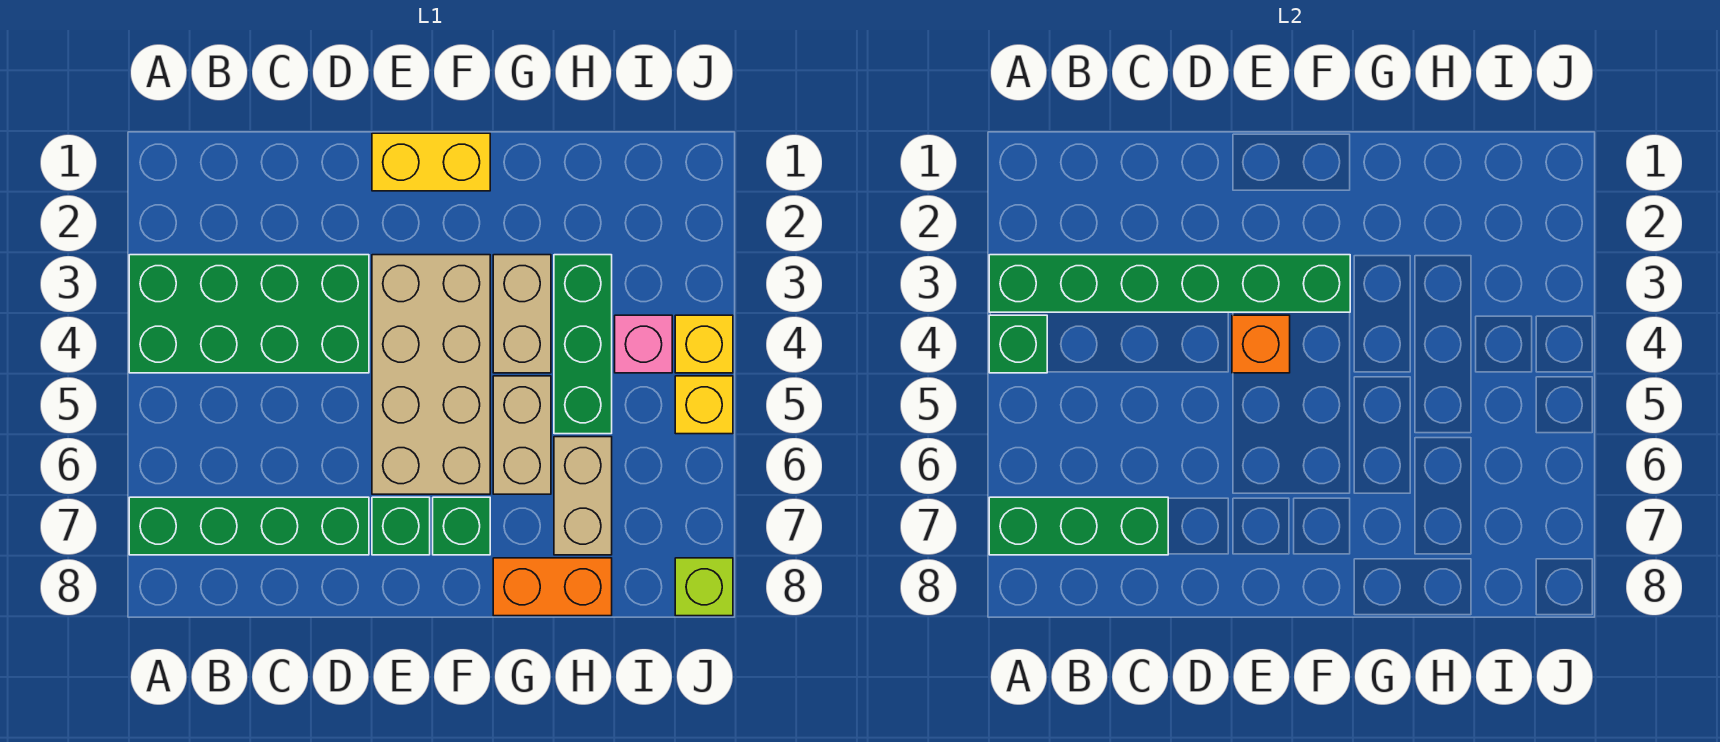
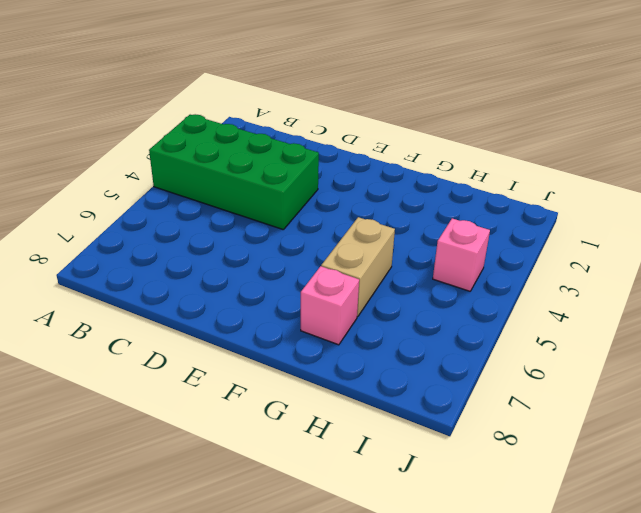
pink brick G7 level 1 -> none
none -> green brick A7:D7 level 1
none -> yellow brick E1:F1 level 1
none -> tan brick E3:F6 level 1

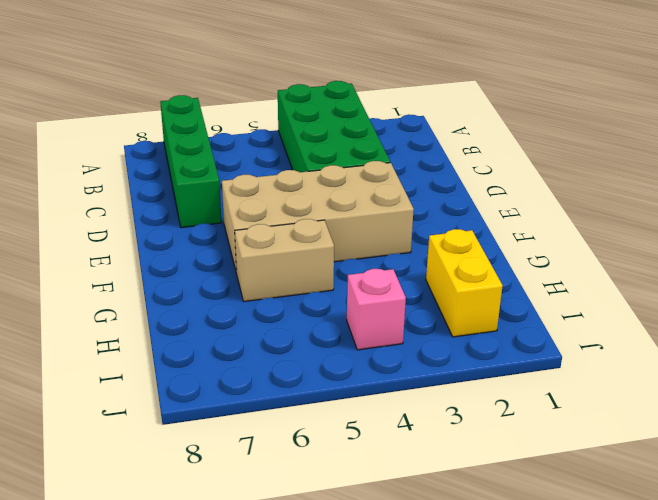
yellow brick H2:I2 level 1 -> yellow brick E1:F1 level 1
none -> green brick E7 level 1
none -> green brick F7 level 1
none -> tan brick G3:G4 level 1

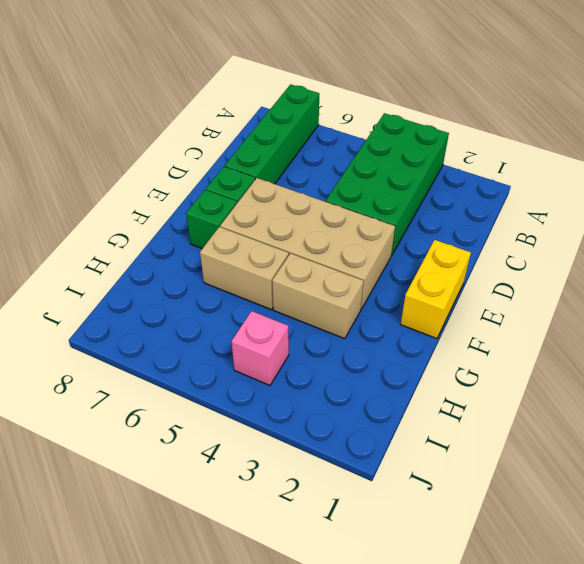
none -> orange brick G8:H8 level 1
none -> green brick H3:H5 level 1
none -> tan brick H6:H7 level 1

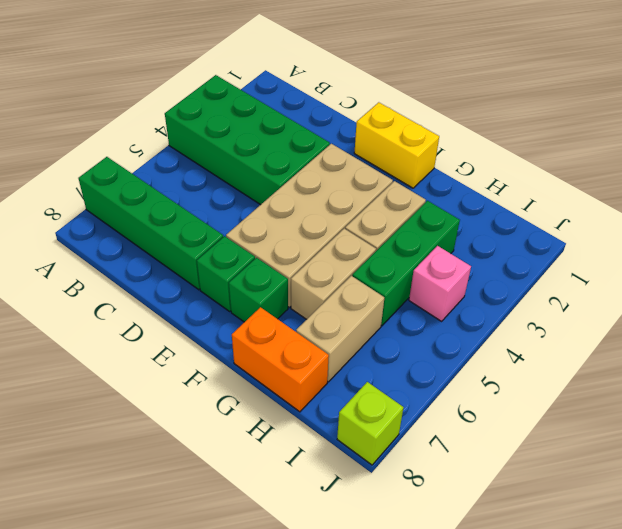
none -> yellow brick J4 level 1
none -> yellow brick J5 level 1
none -> green brick A3:F3 level 2

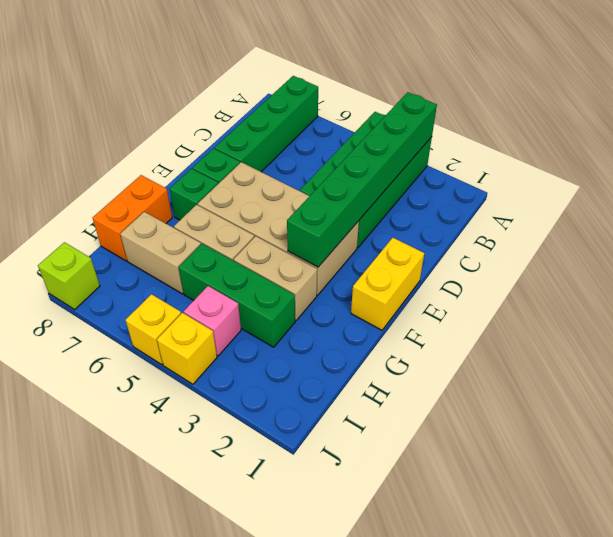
none -> green brick A4 level 2
none -> green brick A7:C7 level 2
none -> orange brick E4 level 2

